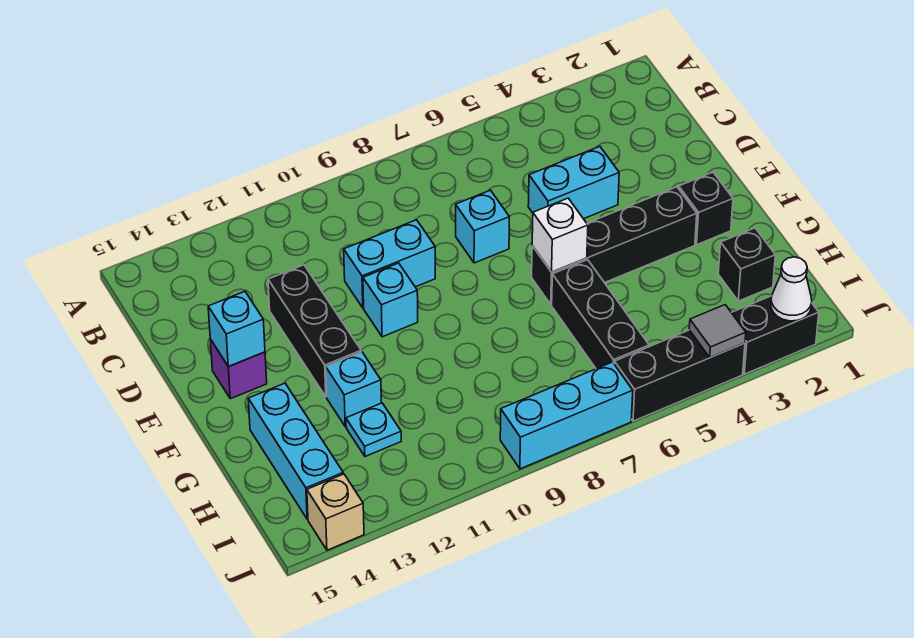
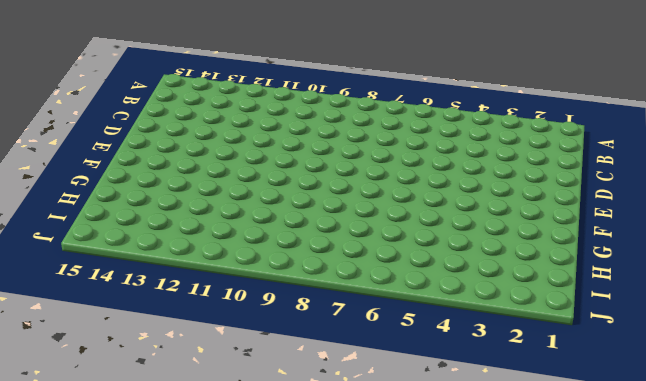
none -> cyan brick D4:D5 level 1
none -> cyan brick D7 level 1
none -> cyan brick D9:D10 level 1

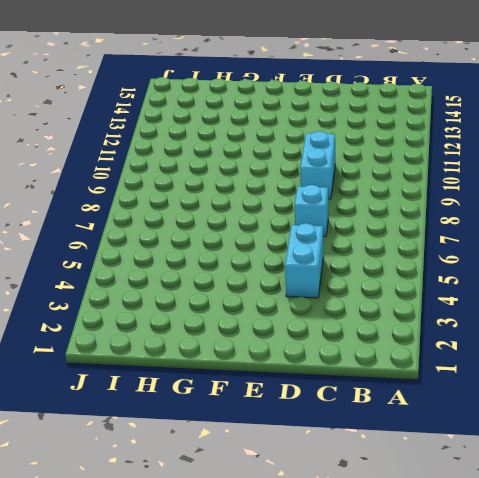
none -> black brick D12:F12 level 1
none -> cyan brick E10 level 1
none -> purple brick E14 level 1

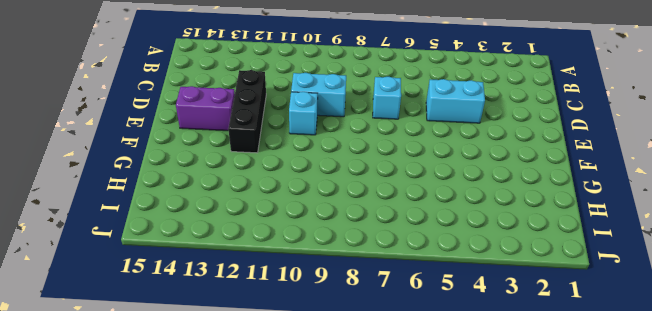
purple brick E13:E14 level 1 -> purple brick E14 level 1
none -> black brick F2 level 1
none -> black brick F3:F6 level 1
none -> black brick G6:I6 level 1

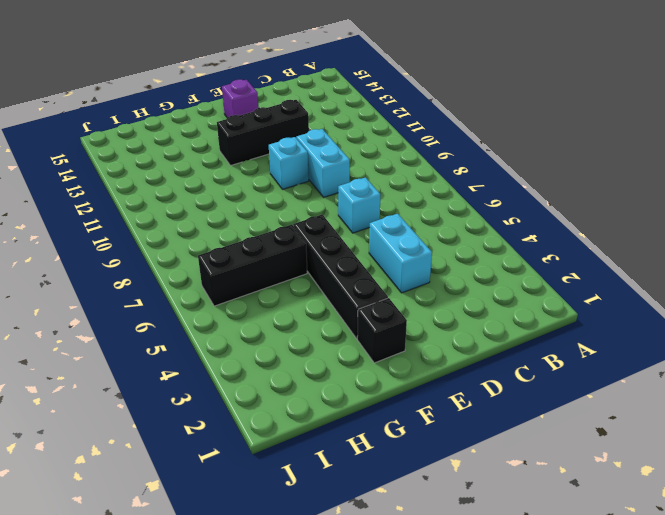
none -> cyan brick G12 level 1
none -> cyan brick G14:I14 level 1
none -> black brick H2 level 1

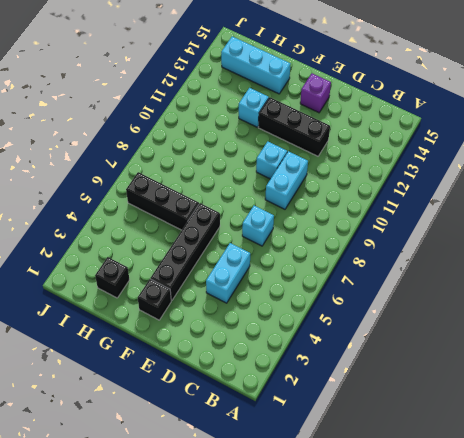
none -> cyan plate H12 level 1
none -> black brick J2:J3 level 1
none -> black brick J4:J6 level 1

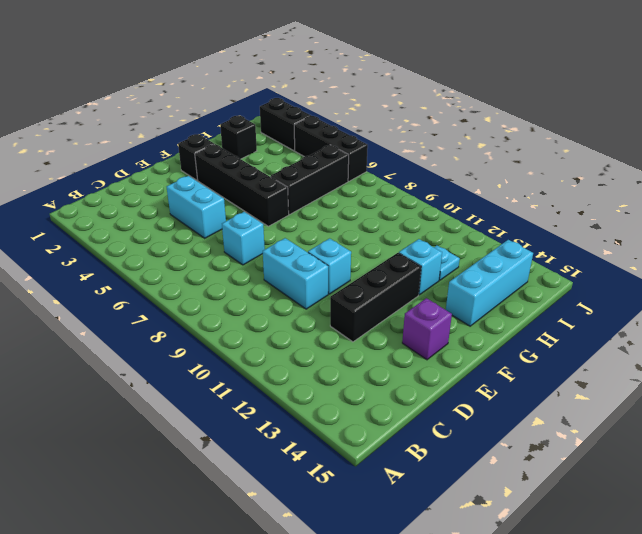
none -> cyan brick J7:J9 level 1
none -> tan brick J14 level 1
none -> cyan brick E14 level 2

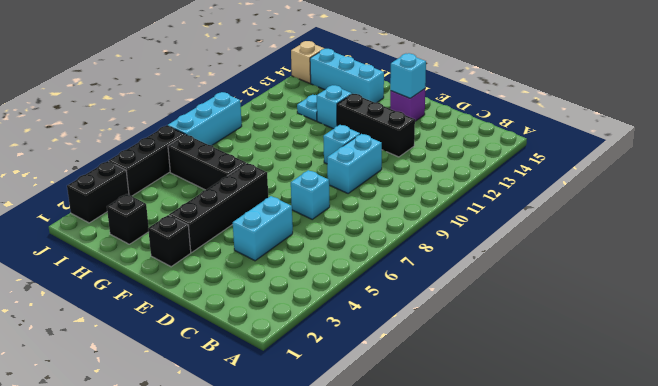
none -> white brick F6 level 2
none -> white cone J2 level 2
none -> grey tile J4 level 2

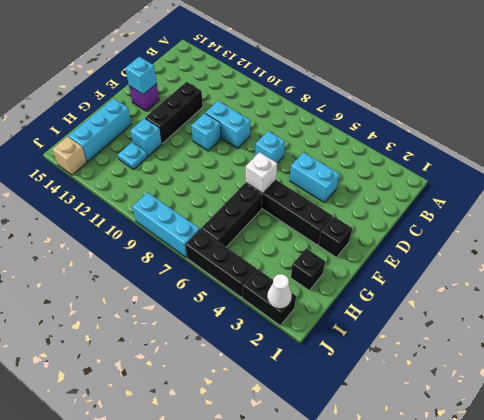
none -> grey tile J4 level 2

